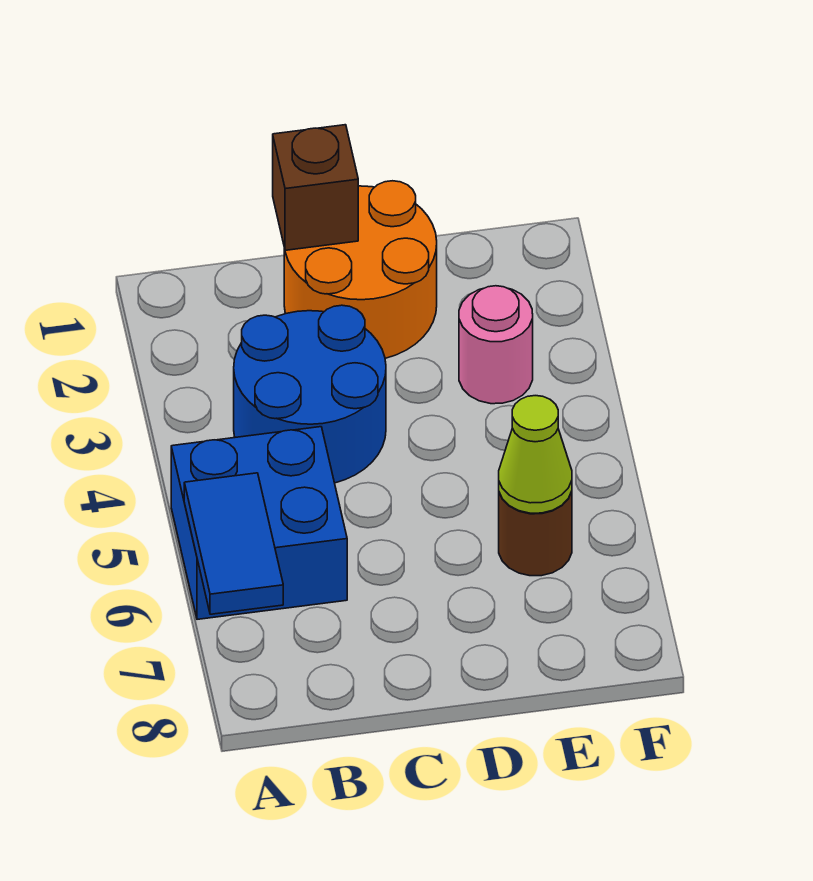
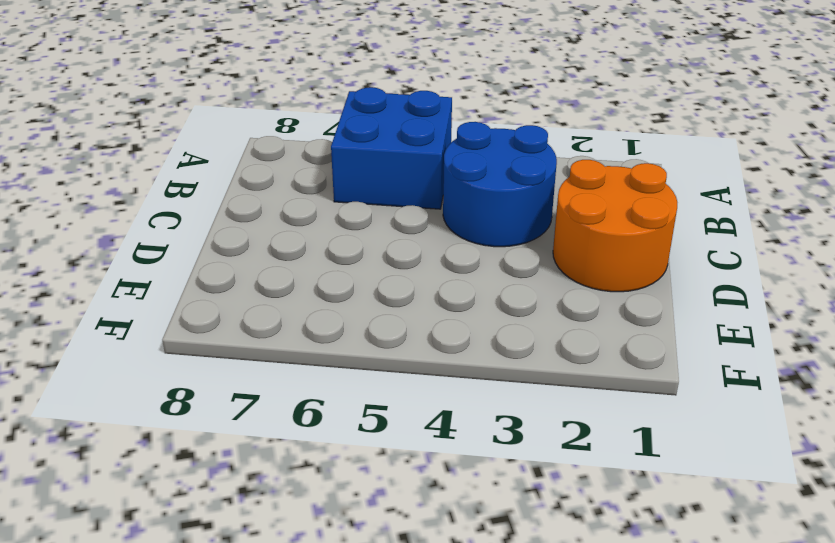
none -> pink round brick E3 level 1
none -> brown round brick E6 level 1

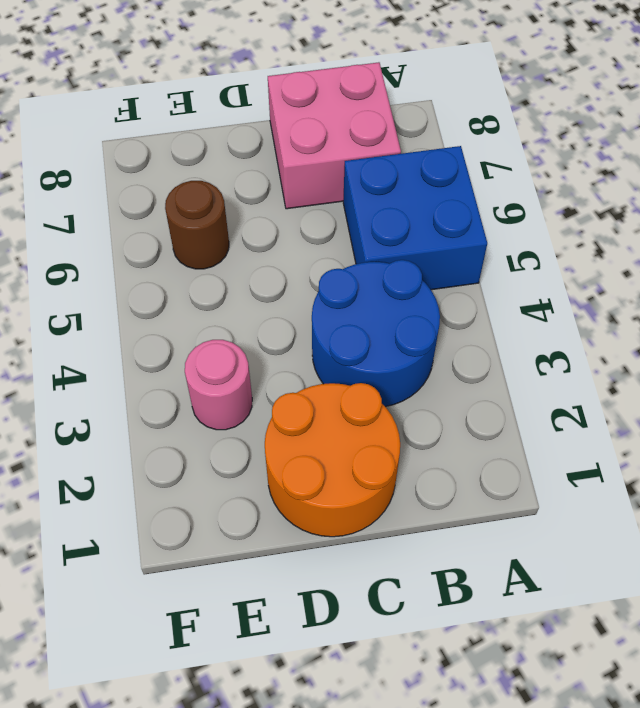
pink brick B7:C8 level 1 -> none
none -> blue tile A6:A7 level 2
none -> brown brick C1 level 2

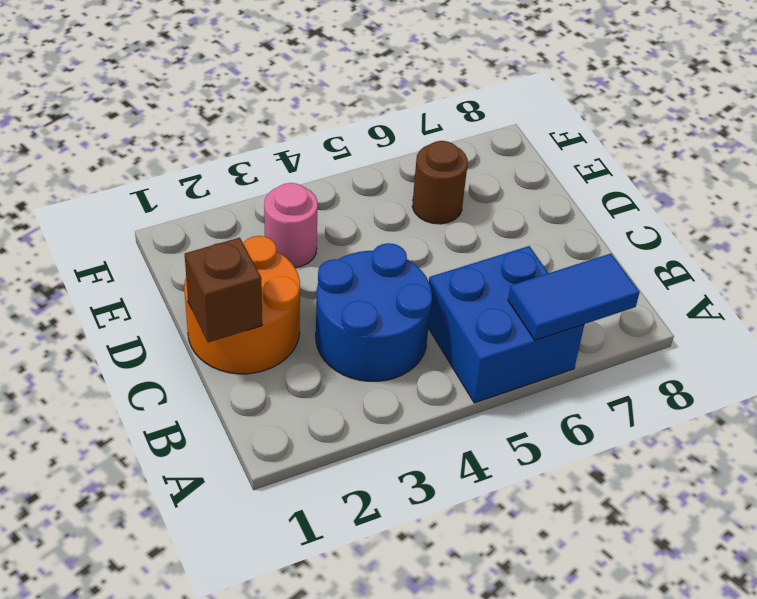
none -> lime cone E6 level 2

